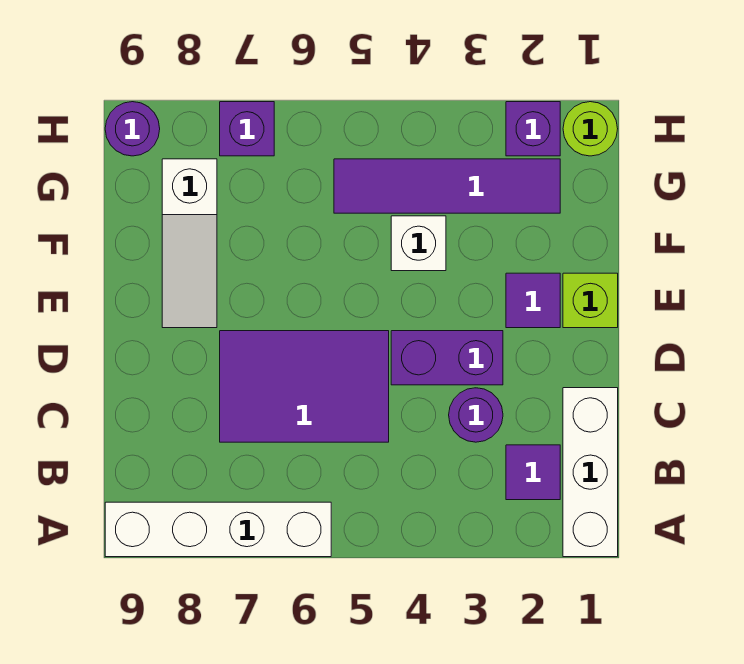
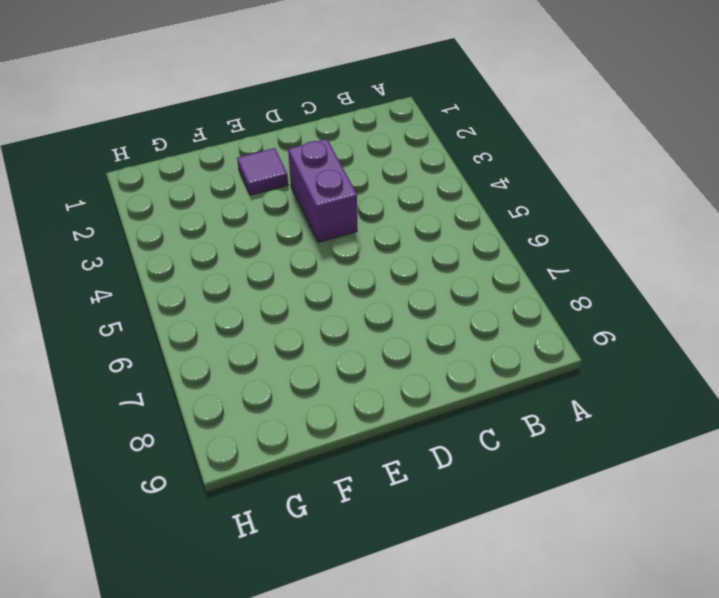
none -> white brick A1:C1 level 1
none -> white brick A6:A9 level 1
none -> purple tile B2 level 1

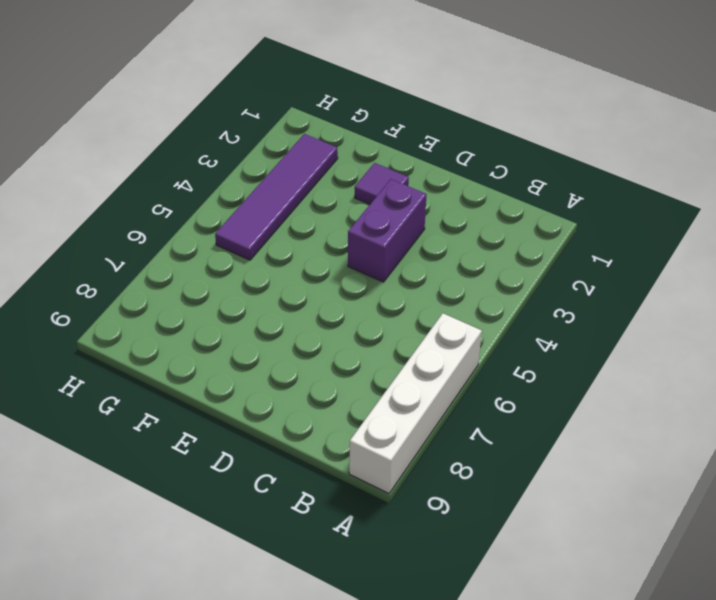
none -> white brick A1:C1 level 1
none -> purple tile B2 level 1
none -> purple round brick C3 level 1

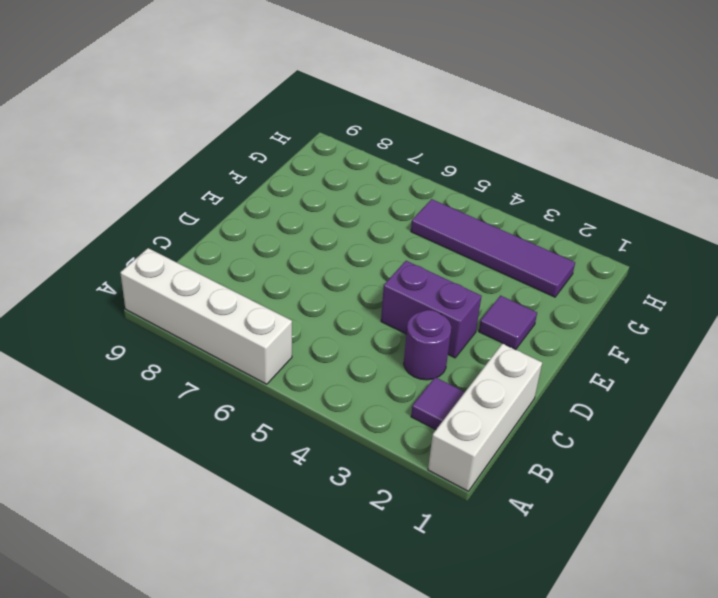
none -> purple tile C5:D7 level 1
none -> lime brick E1 level 1
none -> white slope E8:G8 level 1 top G

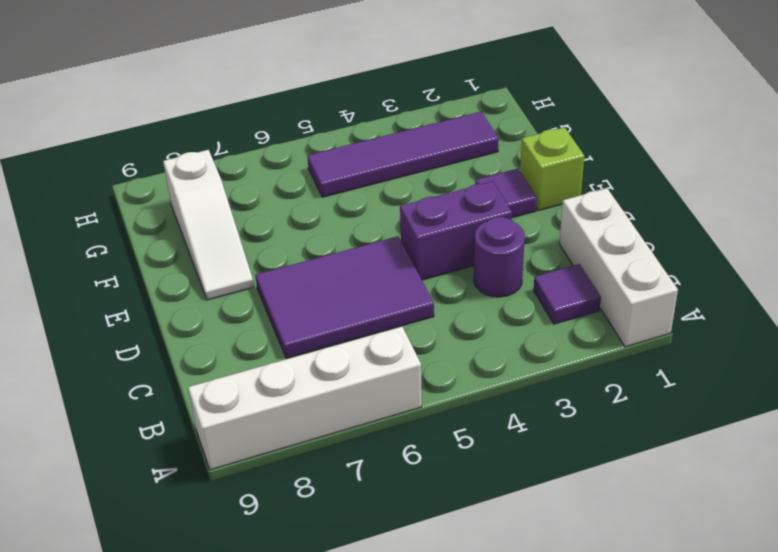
none -> white brick F4 level 1
none -> lime round brick H1 level 1
none -> purple brick H2 level 1

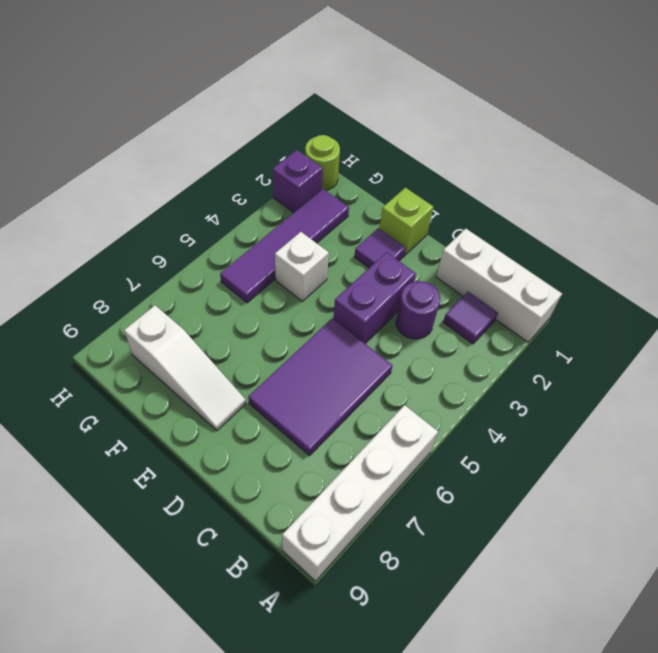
none -> purple brick H7 level 1
none -> purple round brick H9 level 1

